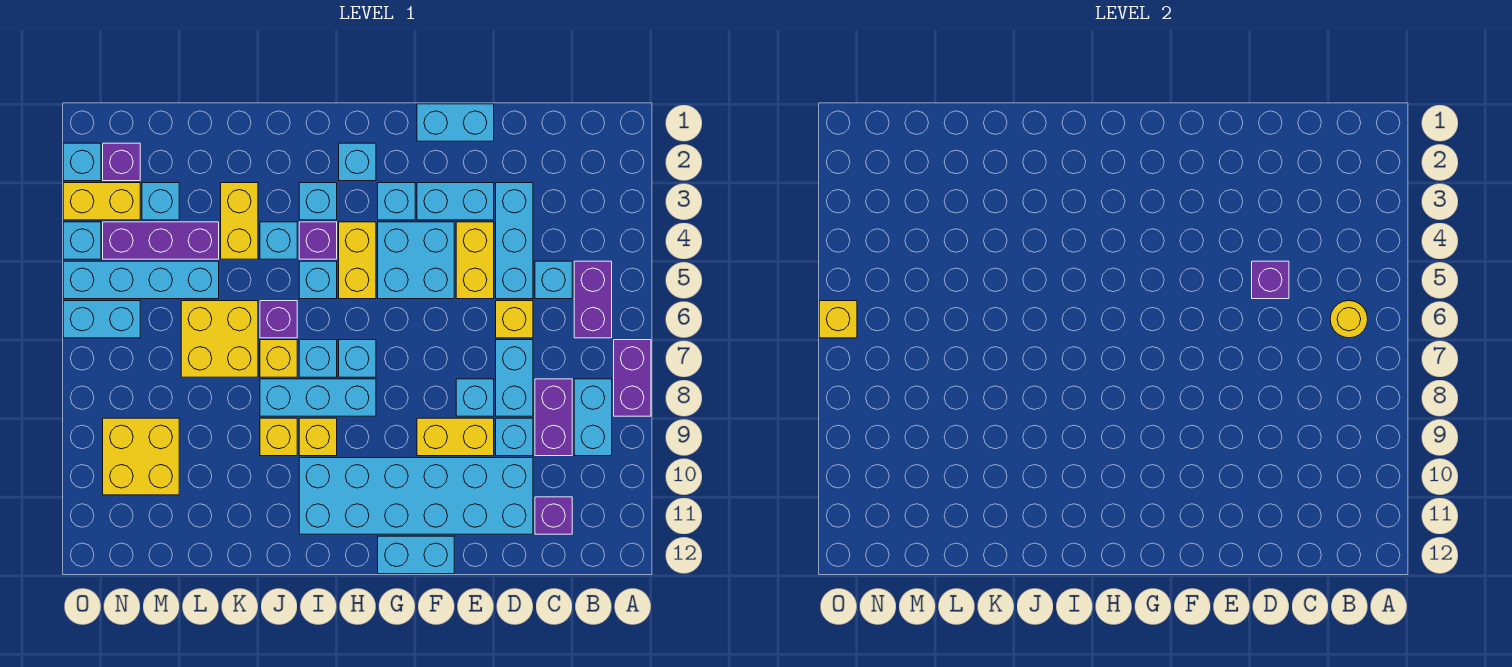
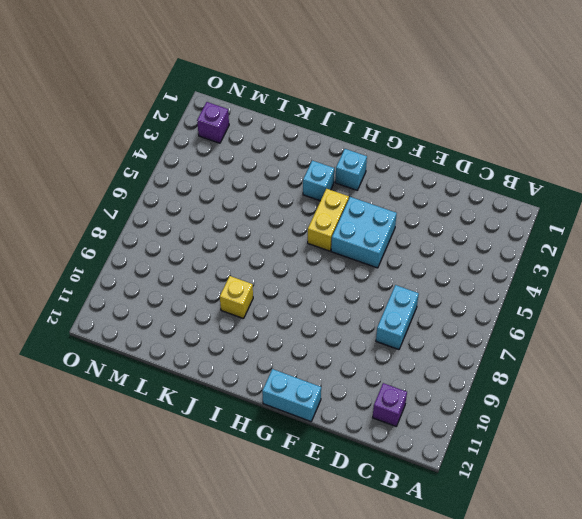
none -> purple brick A7:A8 level 1
none -> purple brick B5:B6 level 1
none -> cyan brick B8:B9 level 1
none -> cyan brick C5 level 1

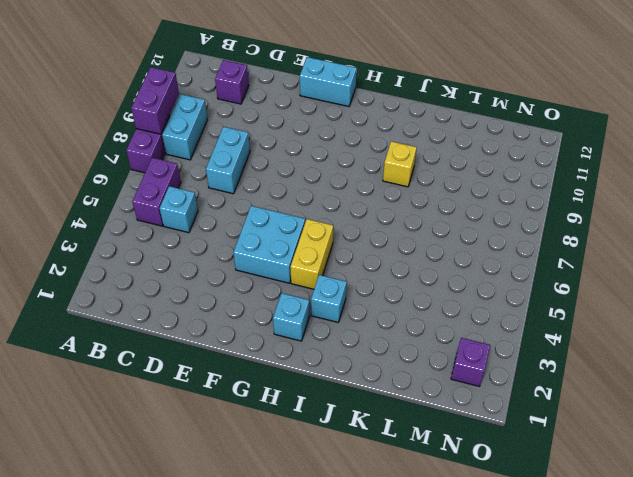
purple brick A8:A9 level 2 -> purple brick C8:C9 level 1
none -> cyan brick D3:D5 level 1
none -> yellow brick D6 level 1
none -> cyan brick D9 level 1
none -> cyan brick D10:I11 level 1

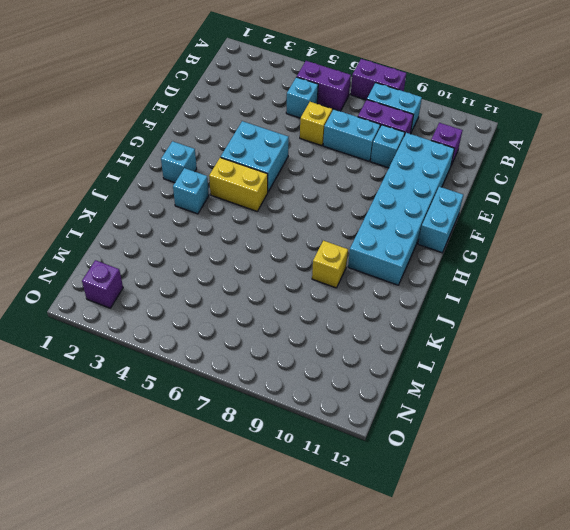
none -> cyan brick D3:D5 level 1
none -> cyan brick E1:F1 level 1
none -> cyan brick E3:F3 level 1
none -> yellow brick E4:E5 level 1

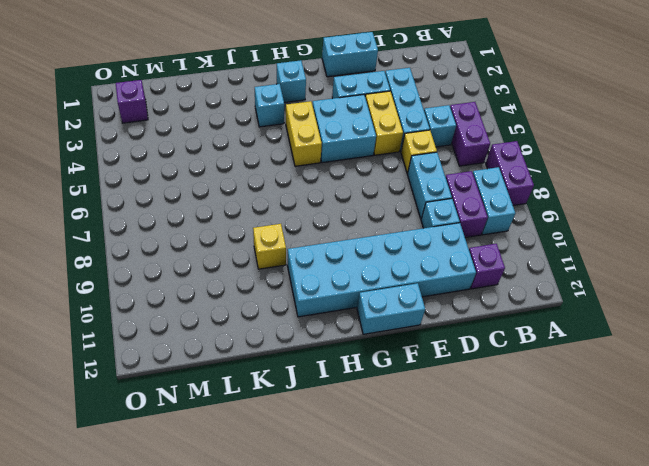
none -> cyan brick E8 level 1
none -> yellow brick E9:F9 level 1
none -> cyan brick G3 level 1
none -> cyan brick H7 level 1

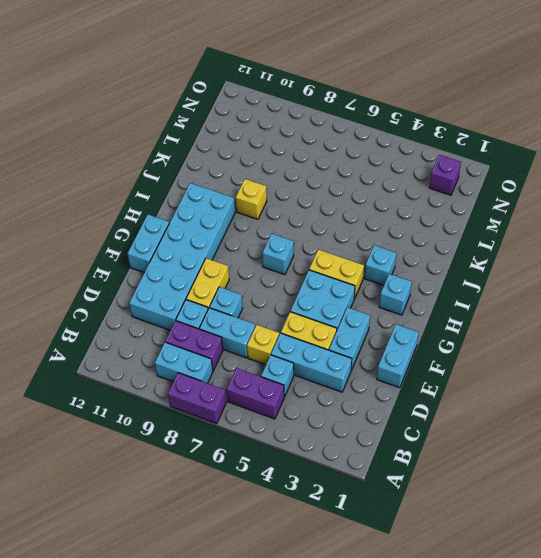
none -> purple brick C11 level 1
none -> cyan brick G3 level 1
none -> cyan brick H8:J8 level 1
none -> purple brick I4 level 1

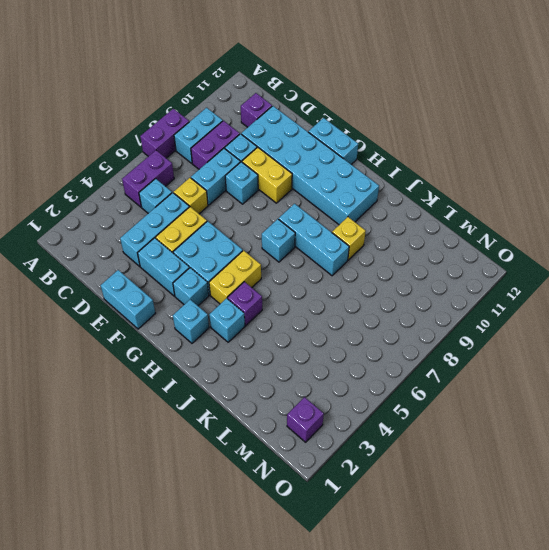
none -> cyan brick I5 level 1
none -> cyan brick I7 level 1
none -> yellow brick I9 level 1
none -> cyan brick J4 level 1

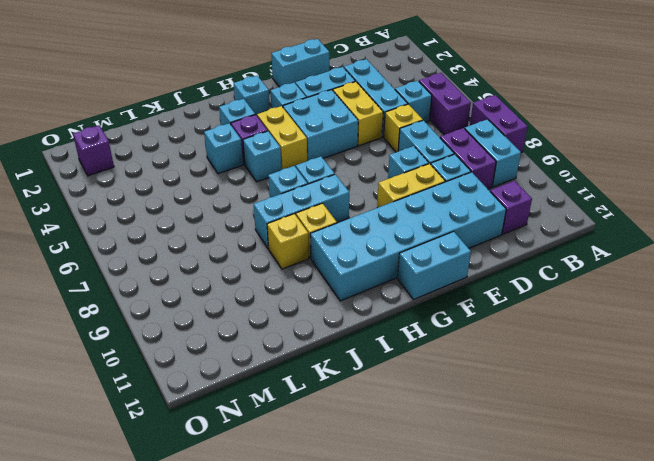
none -> purple brick J6 level 1
none -> yellow brick J7 level 1
none -> yellow brick K3:K4 level 1
none -> yellow brick K6:L7 level 1

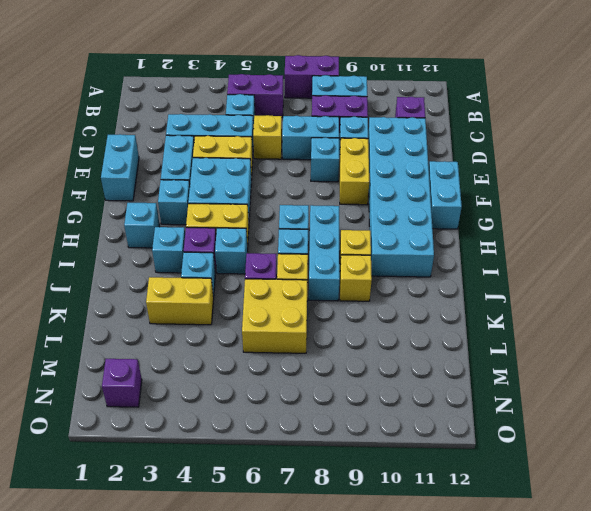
none -> purple brick L4:N4 level 1
none -> cyan brick L5:O5 level 1
none -> cyan brick M3 level 1
none -> yellow brick M9:N10 level 1

